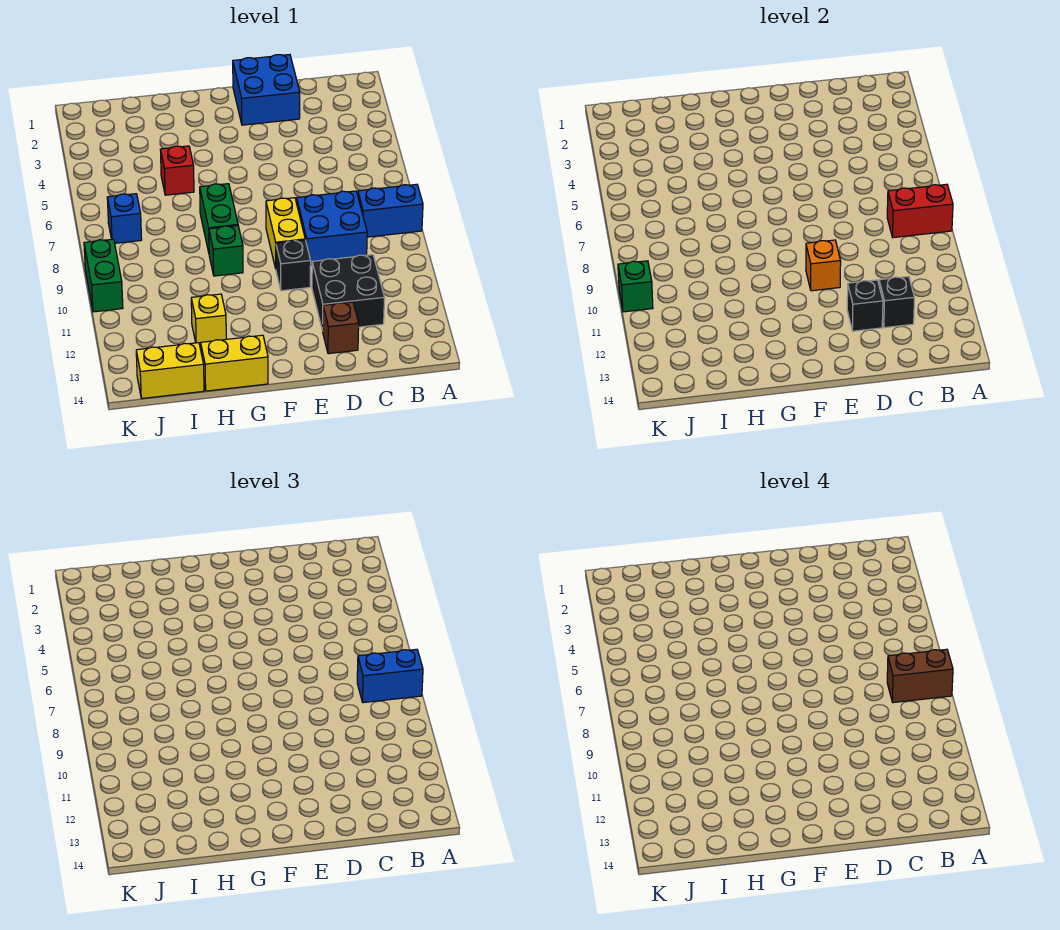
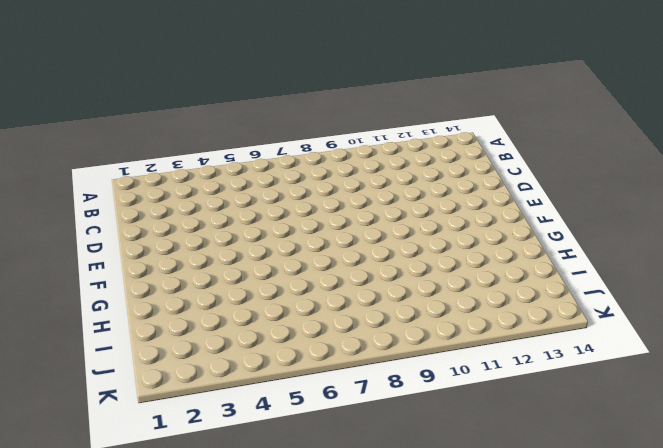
none -> blue brick A8:B8 level 1
none -> blue brick C8:D9 level 1
none -> black brick C11:D12 level 1

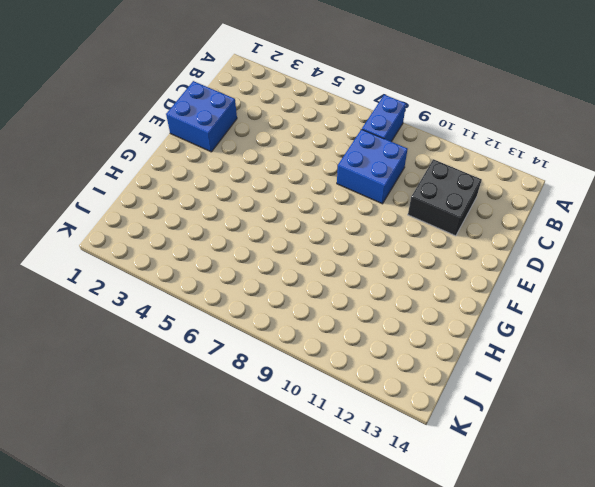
none -> brown brick D13 level 1
none -> yellow brick E8:E9 level 1
none -> black brick E10 level 1

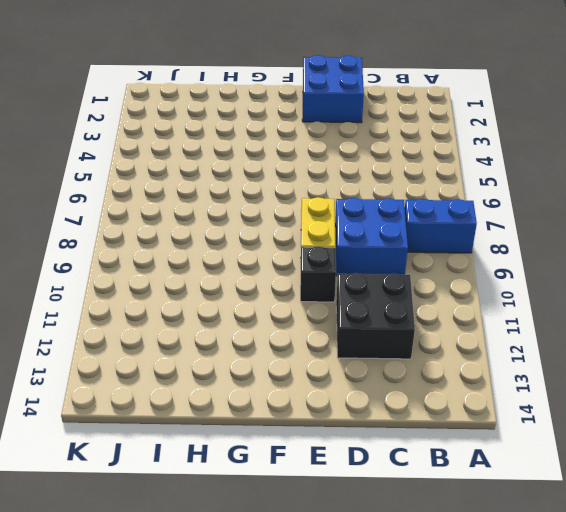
none -> brown brick D13 level 1
none -> green brick G7:G8 level 1
none -> green brick G9 level 1

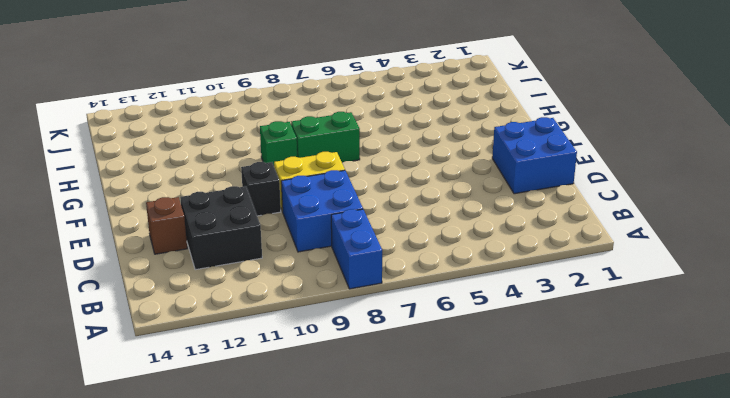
none -> yellow brick G14:H14 level 1
none -> red brick H5 level 1
none -> yellow brick H12 level 1

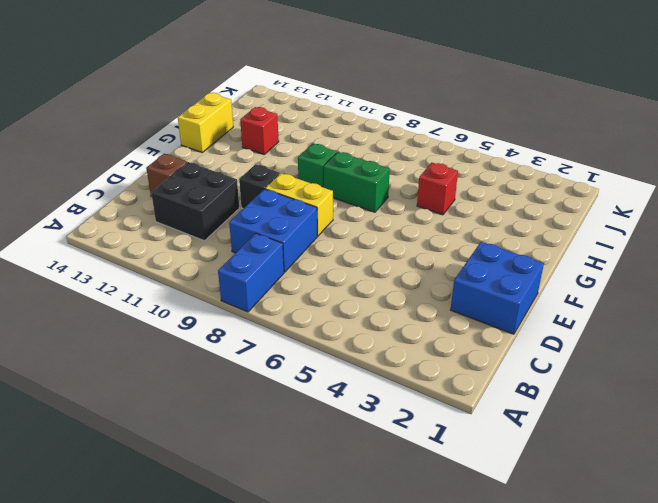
red brick H12 level 1 -> yellow brick H12 level 1
none -> yellow brick I14:J14 level 1
none -> blue brick J7 level 1
none -> green brick K9:K10 level 1

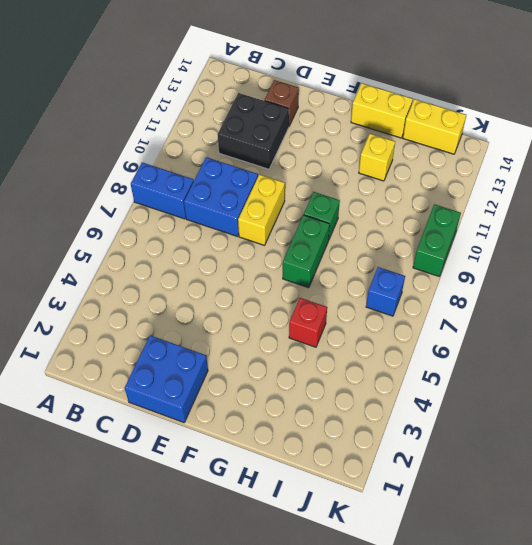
none -> black brick E10 level 1
none -> red brick A8:B8 level 2
none -> black brick C12 level 2

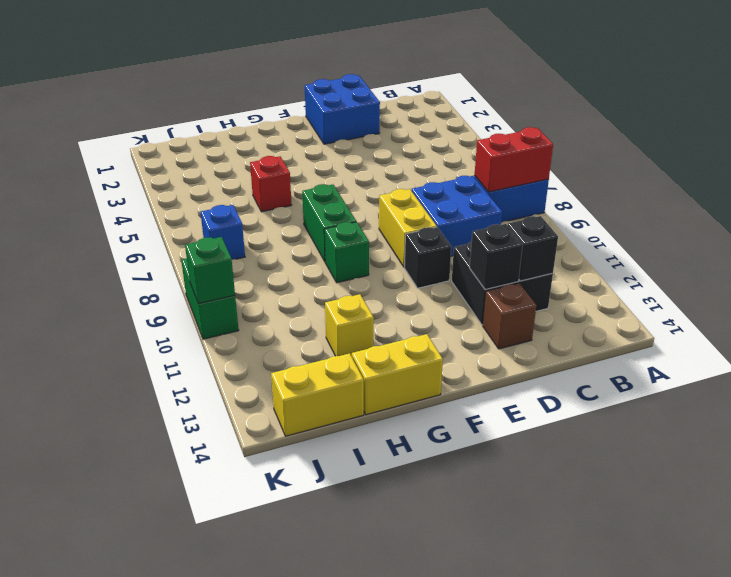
none -> orange brick E10 level 2
none -> blue brick A8:B8 level 3
none -> brown brick A8:B8 level 4

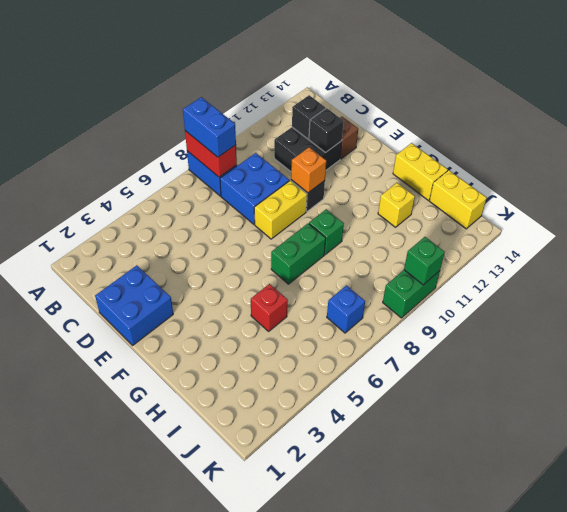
none -> brown brick A8:B8 level 4

